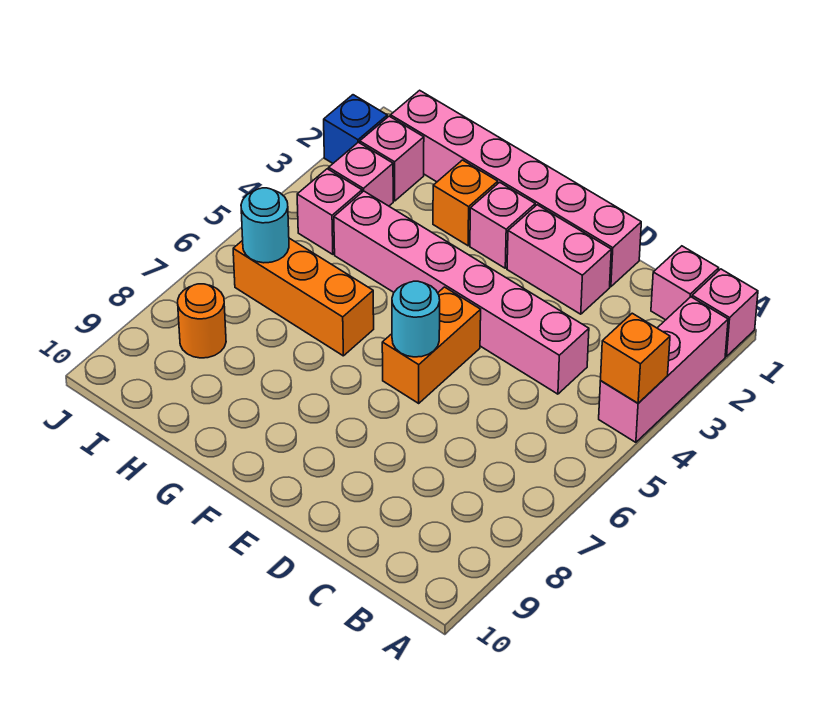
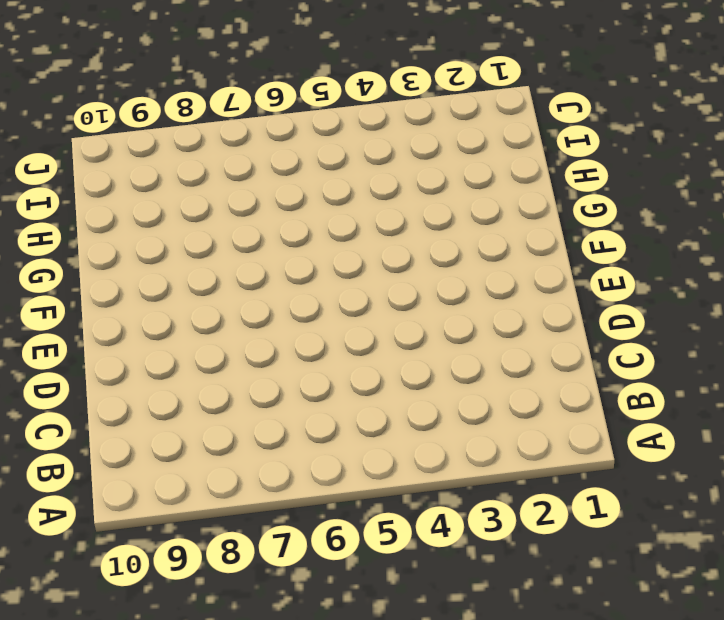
none -> pink brick A1 level 1
none -> pink brick A2:A4 level 1
none -> pink brick B1 level 1

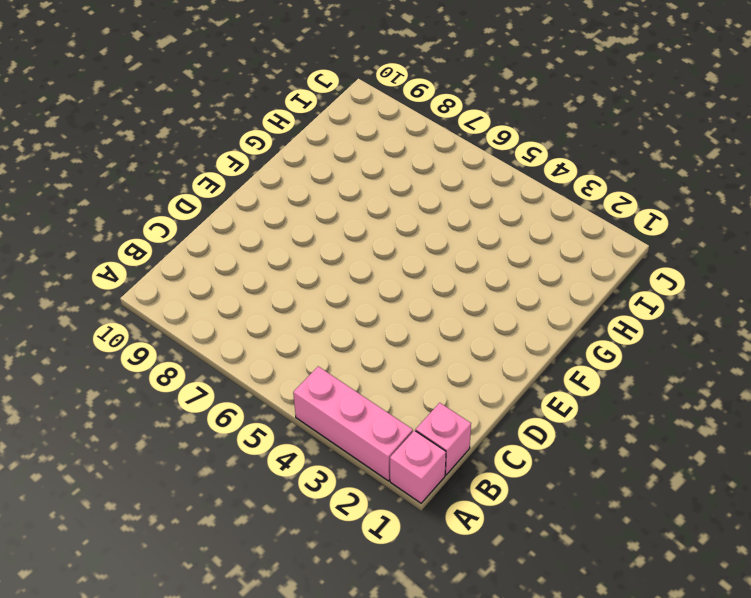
none -> pink brick C4:H4 level 1
none -> pink brick D1:I1 level 1
none -> pink brick D2:E2 level 1

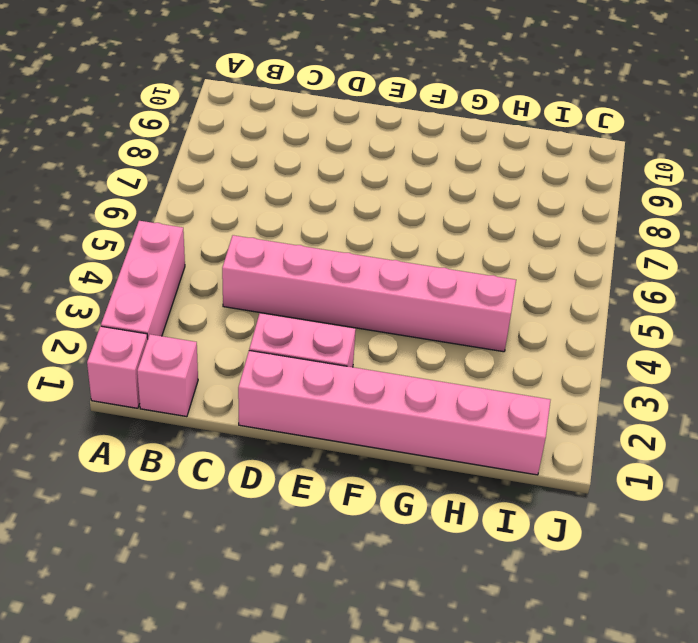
none -> orange brick E5:E6 level 1
none -> pink brick F2 level 1
none -> orange brick G2 level 1

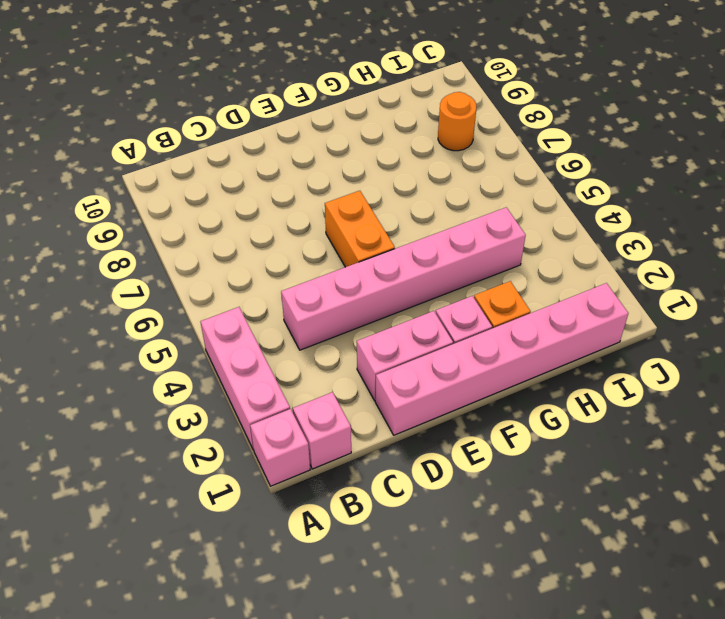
none -> orange brick G6:I6 level 1
none -> pink brick I2 level 1
none -> pink brick I3 level 1

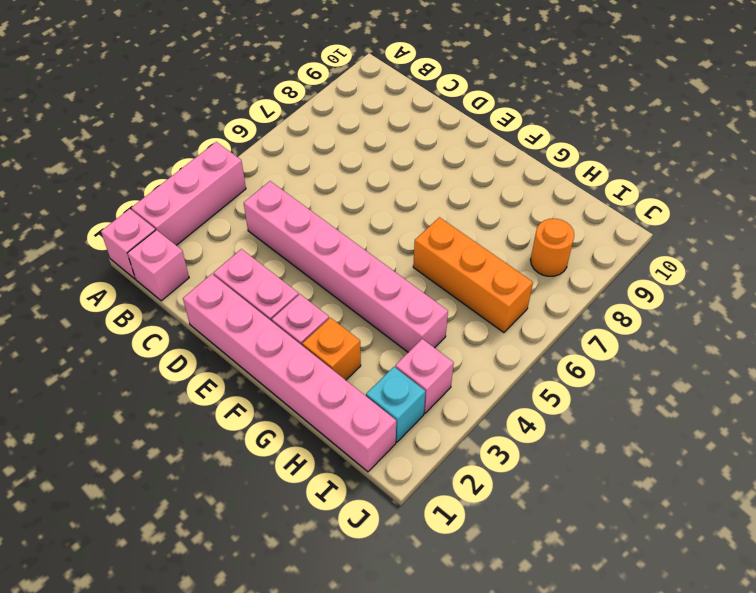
cyan brick I2 level 1 -> pink brick I2 level 1
none -> orange brick E5:E6 level 1
none -> pink brick I4 level 1
none -> blue brick J2 level 1

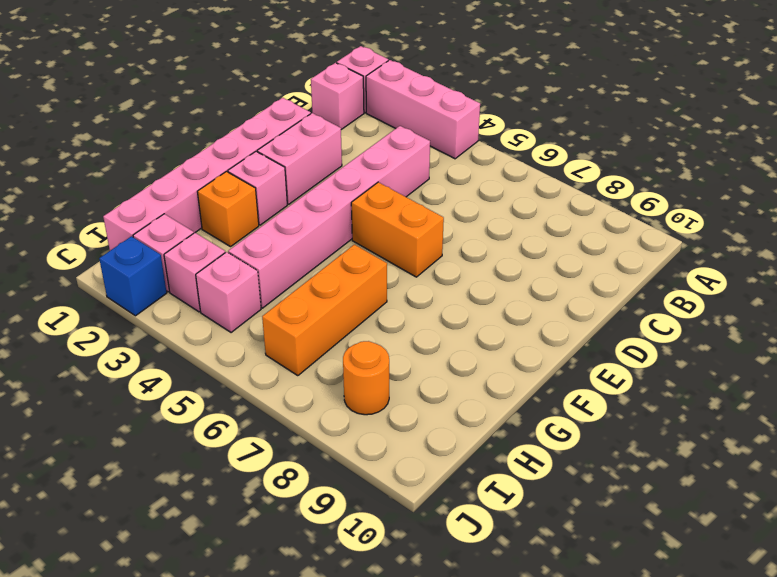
none -> orange brick A4 level 2
none -> cyan round brick E6 level 2
none -> cyan round brick I6 level 2

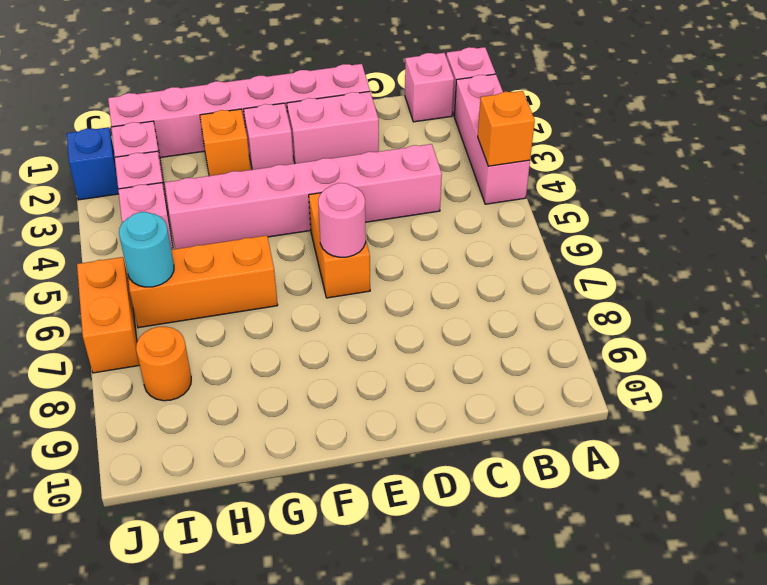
pink round brick E6 level 2 -> cyan round brick E6 level 2
orange brick J6:J7 level 1 -> none

